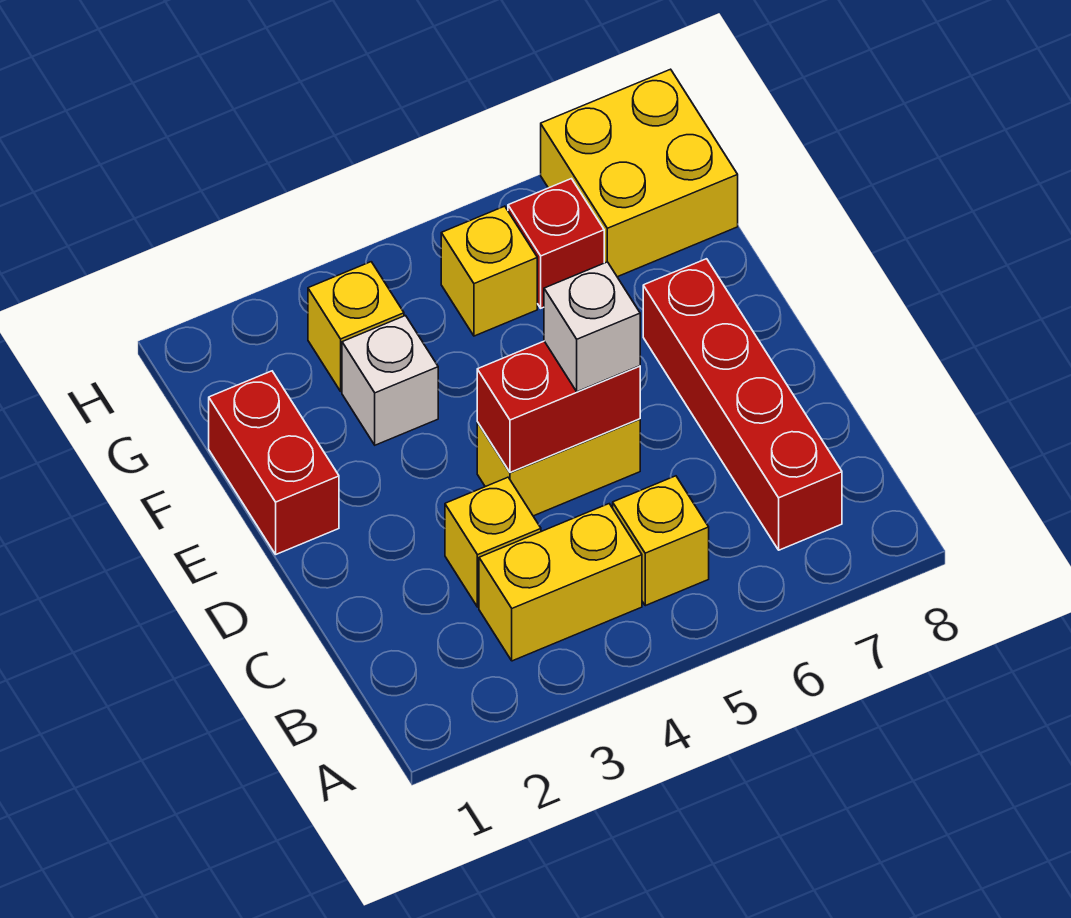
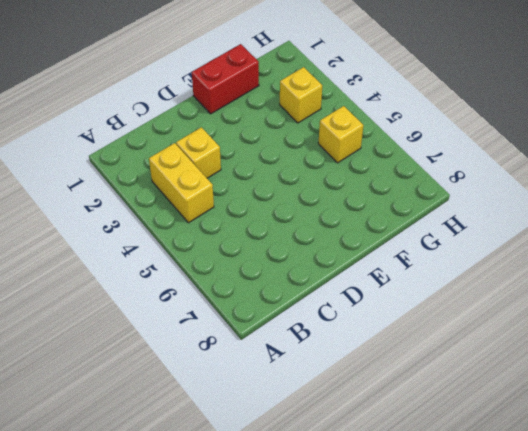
none -> yellow brick B5 level 1
none -> red brick B7:E7 level 1
none -> yellow brick D4:D5 level 1

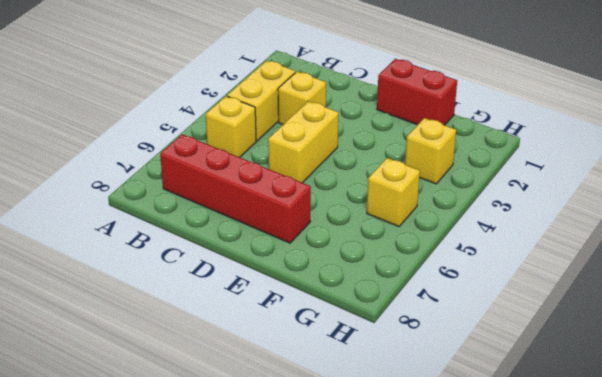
none -> white brick F3 level 1
none -> red brick G6 level 1
none -> yellow brick G7:H8 level 1

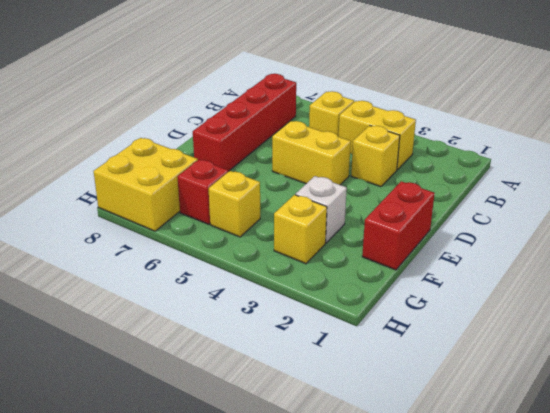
none -> red brick D4:D5 level 2
none -> white brick D5 level 3

